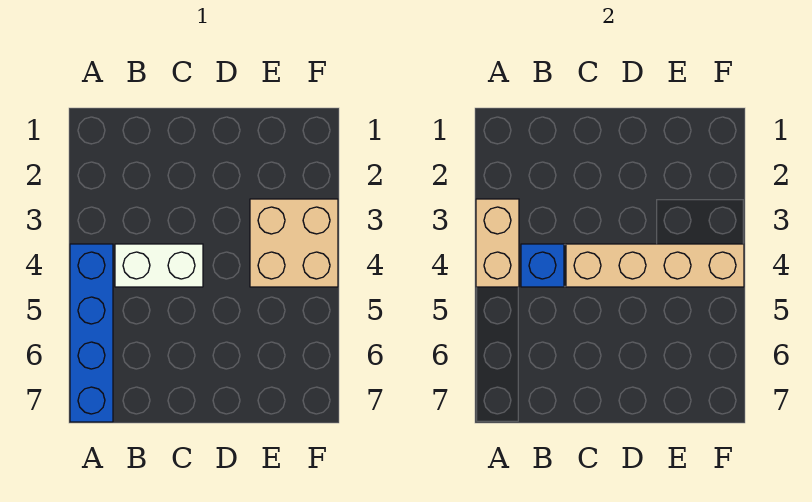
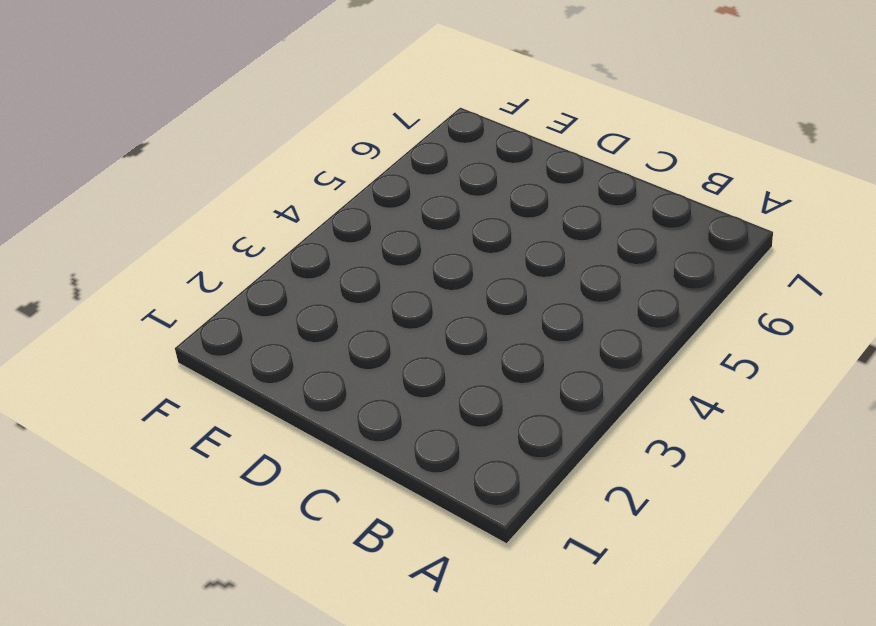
none -> blue brick A4:A7 level 1
none -> white brick B4:C4 level 1

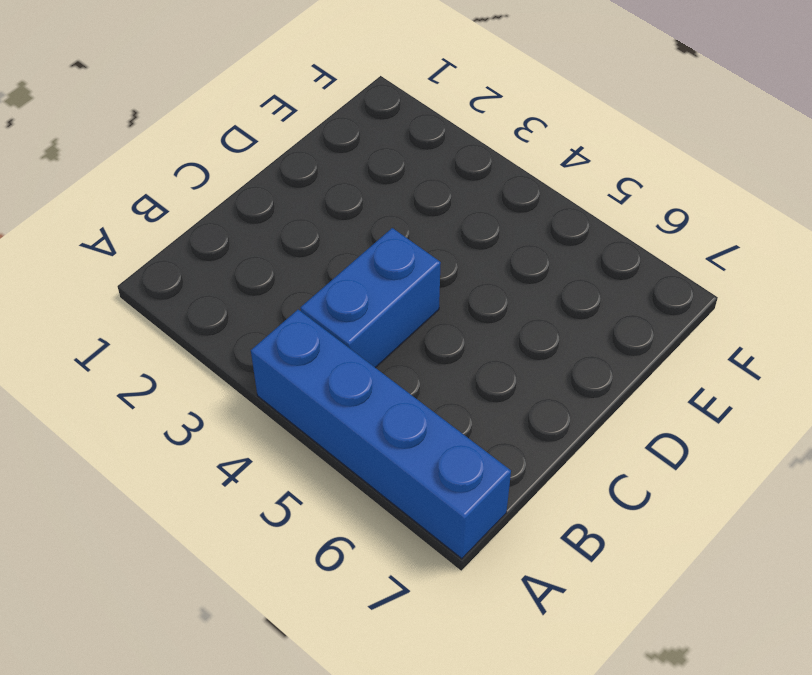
blue brick B4:C4 level 1 -> white brick B4:C4 level 1
none -> tan brick E3:F4 level 1
none -> tan brick A3:A4 level 2

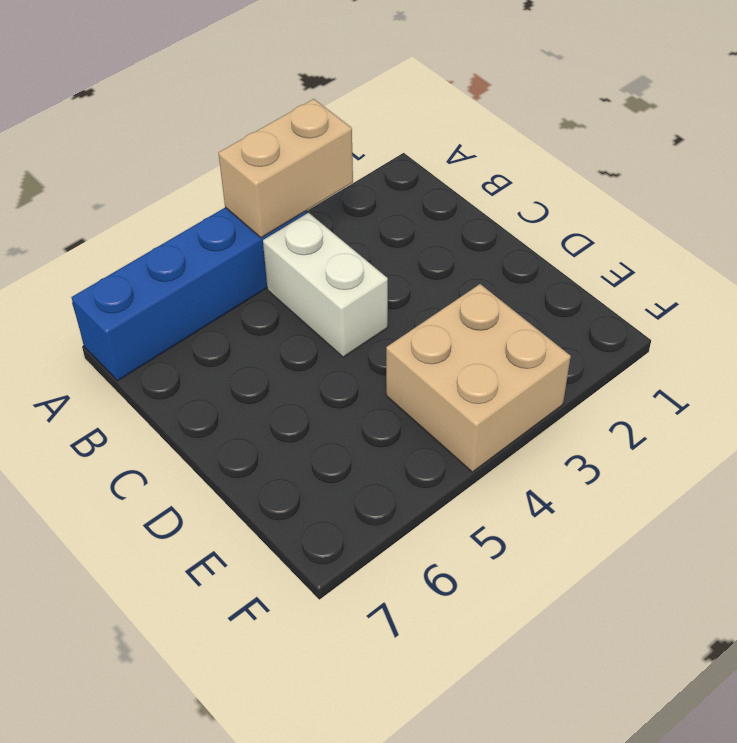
none -> blue brick B4 level 2
none -> tan brick C4:F4 level 2

